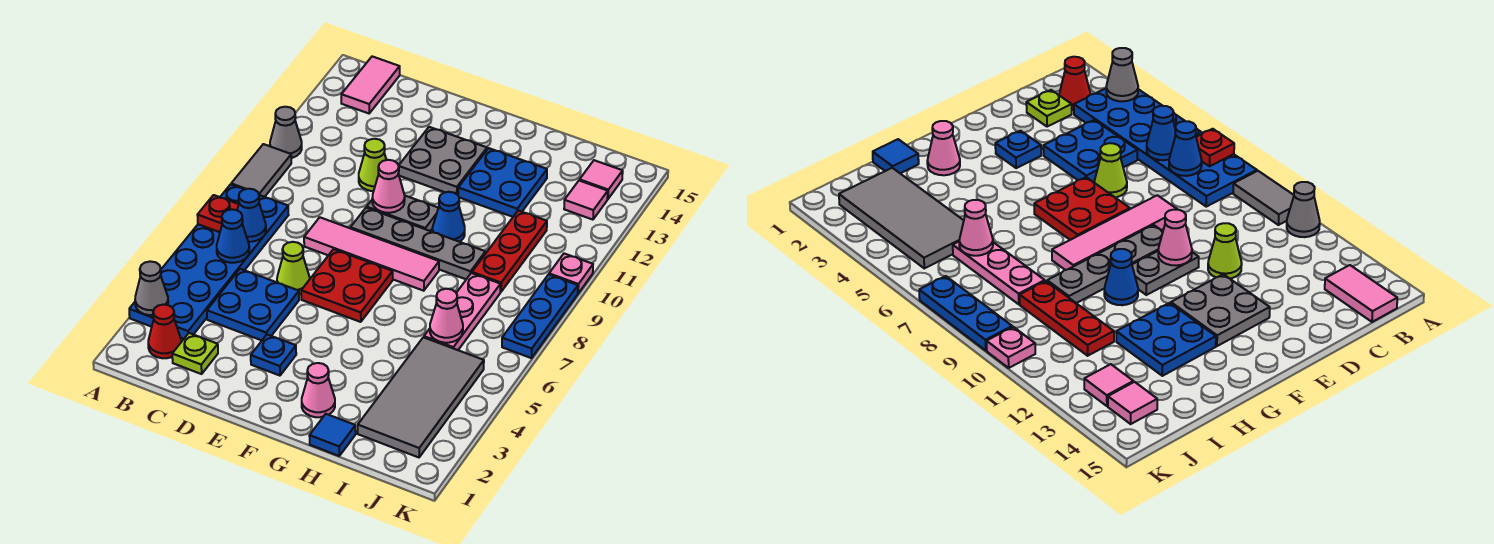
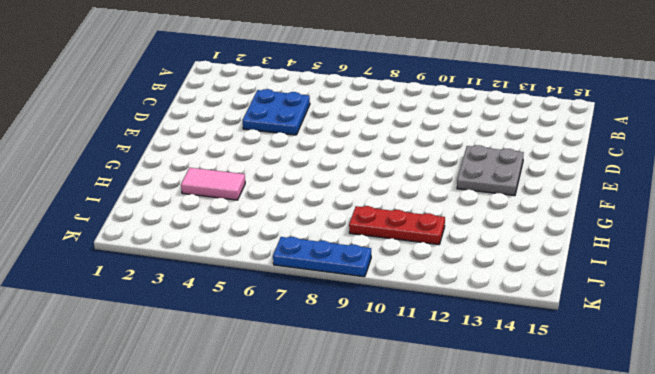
pink tile H3:H4 level 1 -> pink tile B14:B15 level 1
none -> blue plate A3:B8 level 1
none -> grey tile A9:A10 level 1
none -> grey cone A11 level 1
none -> red cone B2 level 1

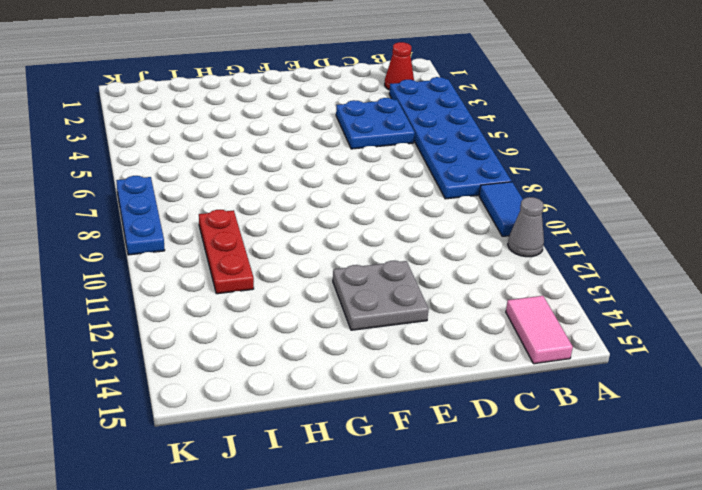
blue tile A9:A10 level 1 -> grey tile A9:A10 level 1
none -> lime plate C2 level 1
none -> lime cone D6 level 1
none -> pink tile D8:G8 level 1
none -> lime cone D11 level 1

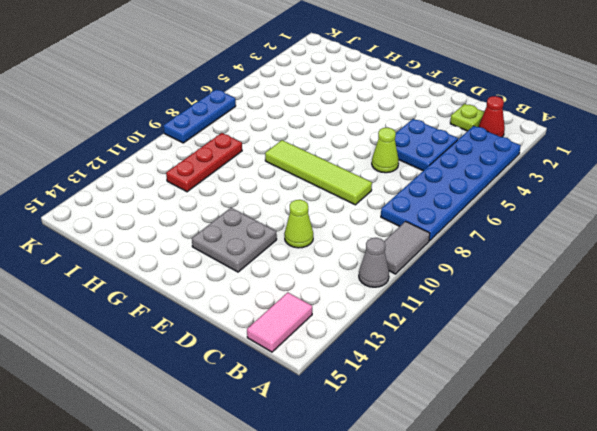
lime tile D8:G8 level 1 -> pink tile D8:G8 level 1
none -> blue plate E3 level 1
none -> red plate E6:F7 level 1
none -> grey plate E9:H9 level 1
none -> grey plate E10:F10 level 1

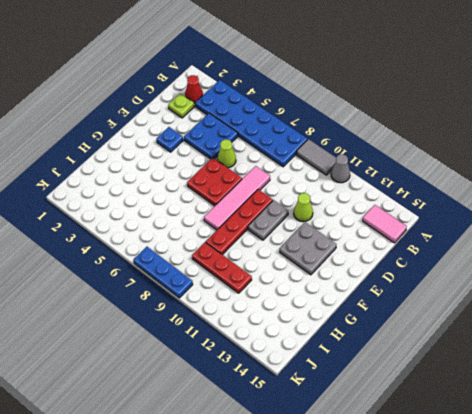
red plate E9:H9 level 1 -> grey plate E9:H9 level 1
none -> pink cone G2 level 1
none -> blue cone G10 level 1
none -> blue plate G12:H13 level 1
none -> blue tile H1 level 1

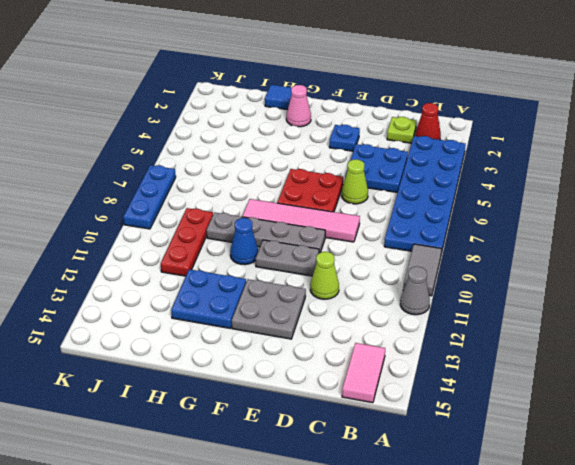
none -> grey tile I2:J5 level 1
none -> pink plate I6:I8 level 1
none -> pink tile J13 level 1
none -> pink tile J14 level 1

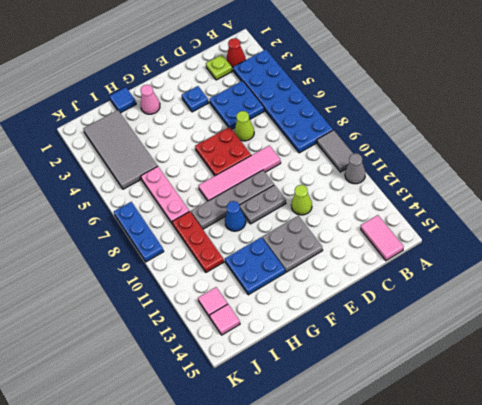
none -> pink plate K10 level 1
none -> grey cone A3 level 2
none -> red plate A7 level 2
none -> blue cone B6 level 2

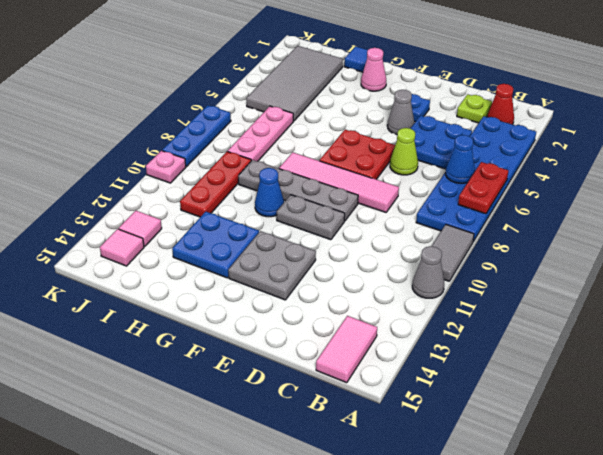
red plate A6:A7 level 2 -> red plate A7 level 2
grey cone E4 level 1 -> grey cone A3 level 2
none -> lime cone D11 level 1
none -> blue cone B7 level 2
none -> pink cone E10 level 2
none -> pink cone I6 level 2

